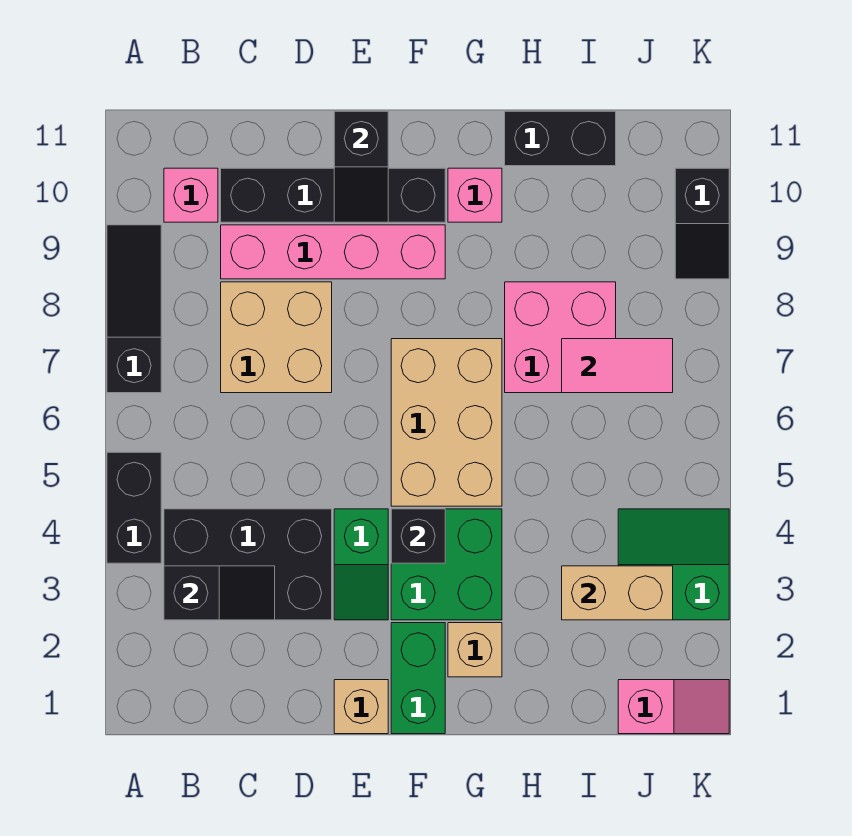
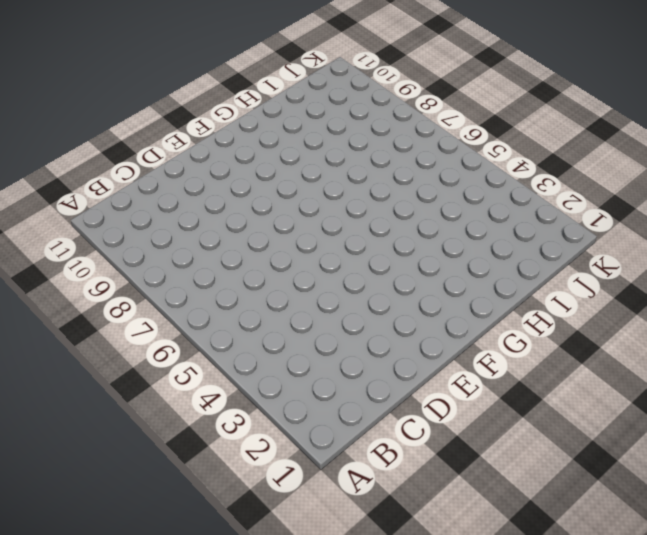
none -> black brick A4:A5 level 1
none -> black slope A7:A9 level 1 top 7
none -> black brick B3:D4 level 1

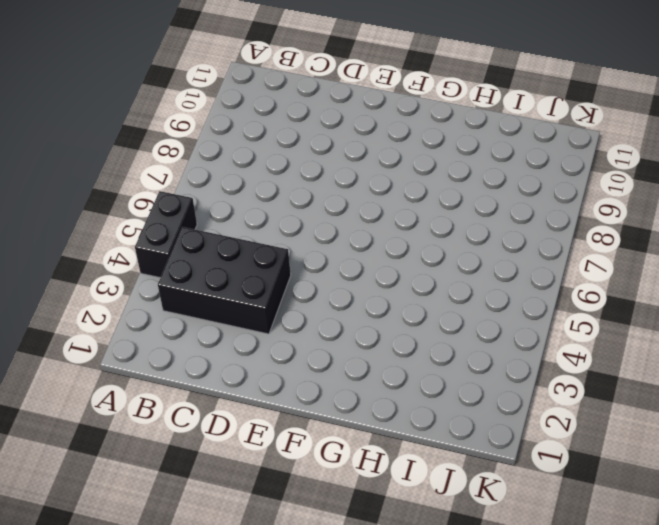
none -> black slope A7:A9 level 1 top 7
none -> pink brick B10 level 1
none -> tan brick C7:D8 level 1

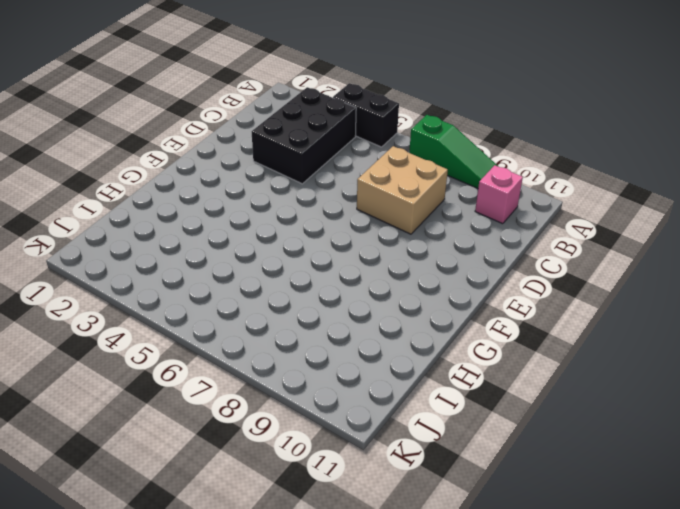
green slope A7:A9 level 1 top 7 -> black slope A7:A9 level 1 top 7
none -> pink brick C9:F9 level 1
none -> black brick C10:F10 level 1
none -> tan brick E1 level 1

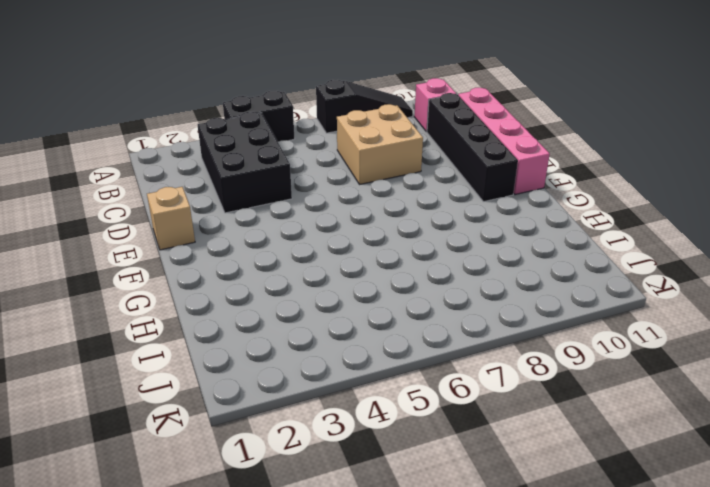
pink brick C11:F11 level 1 -> pink brick C9:F9 level 1
none -> green slope E3:E4 level 1 top 4
none -> green brick F1:F2 level 1
none -> green brick F3:G4 level 1

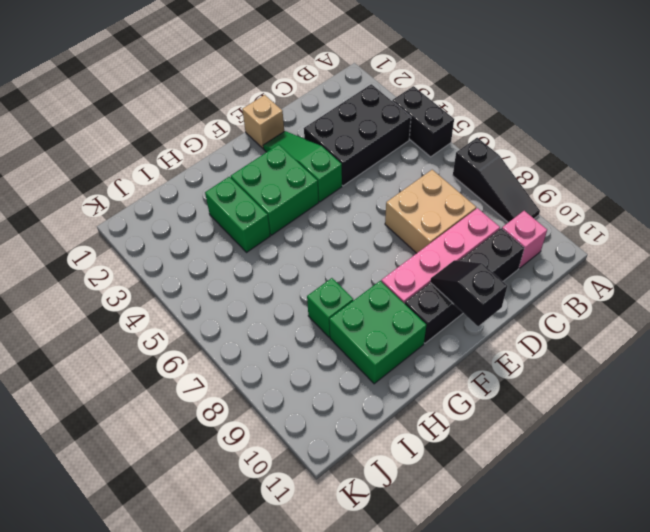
green slope E2:E4 level 1 top 4 -> green slope E3:E4 level 1 top 4
green brick G9:H10 level 1 -> pink brick G10 level 1
green brick H3:H4 level 1 -> green brick F1:F2 level 1
green brick H8 level 1 -> pink brick H7:I8 level 1
none -> tan brick F5:G7 level 1
none -> tan brick G2 level 1
none -> black brick H11:I11 level 1

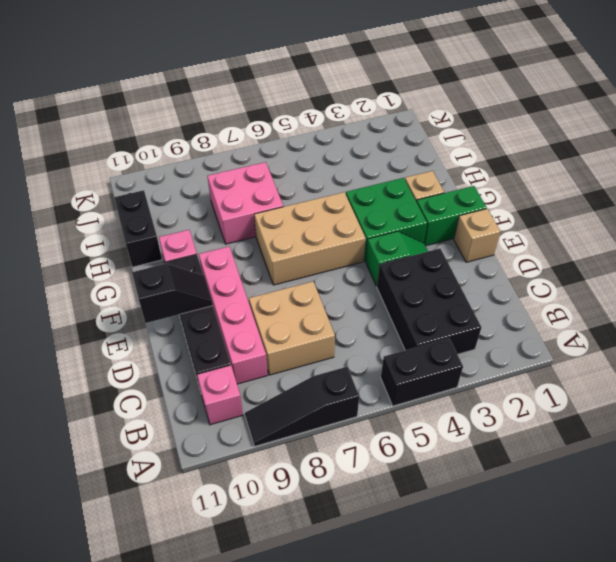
none -> pink slope J1:K1 level 1 top J
none -> green slope J3:K4 level 1 top 3
none -> black slope K9:K10 level 1 top 10

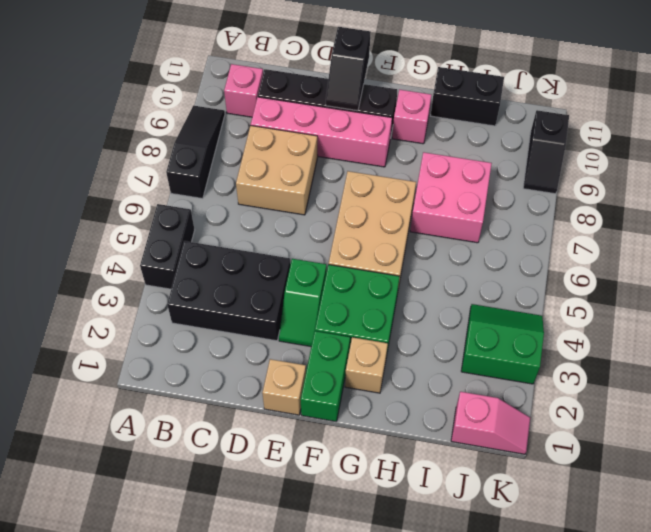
none -> black slope B3:C3 level 2 top B
none -> black brick F4 level 2
none -> tan brick I3:J3 level 2

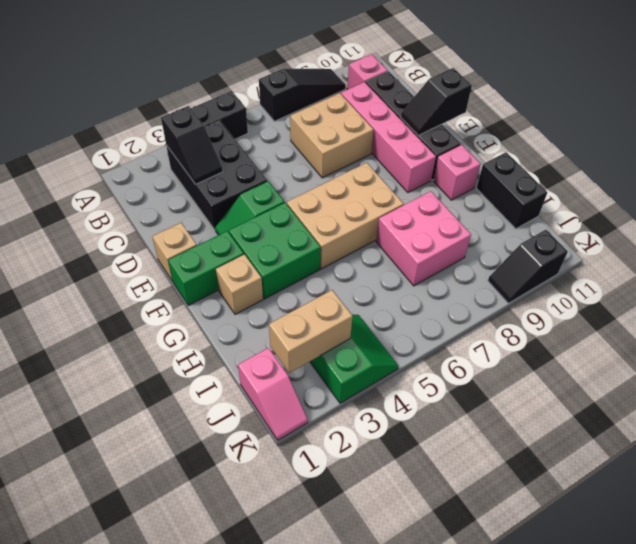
tan brick J2:J3 level 2 -> tan brick I3:J3 level 2
none -> black brick F4 level 2
none -> pink tile I7:J7 level 2

